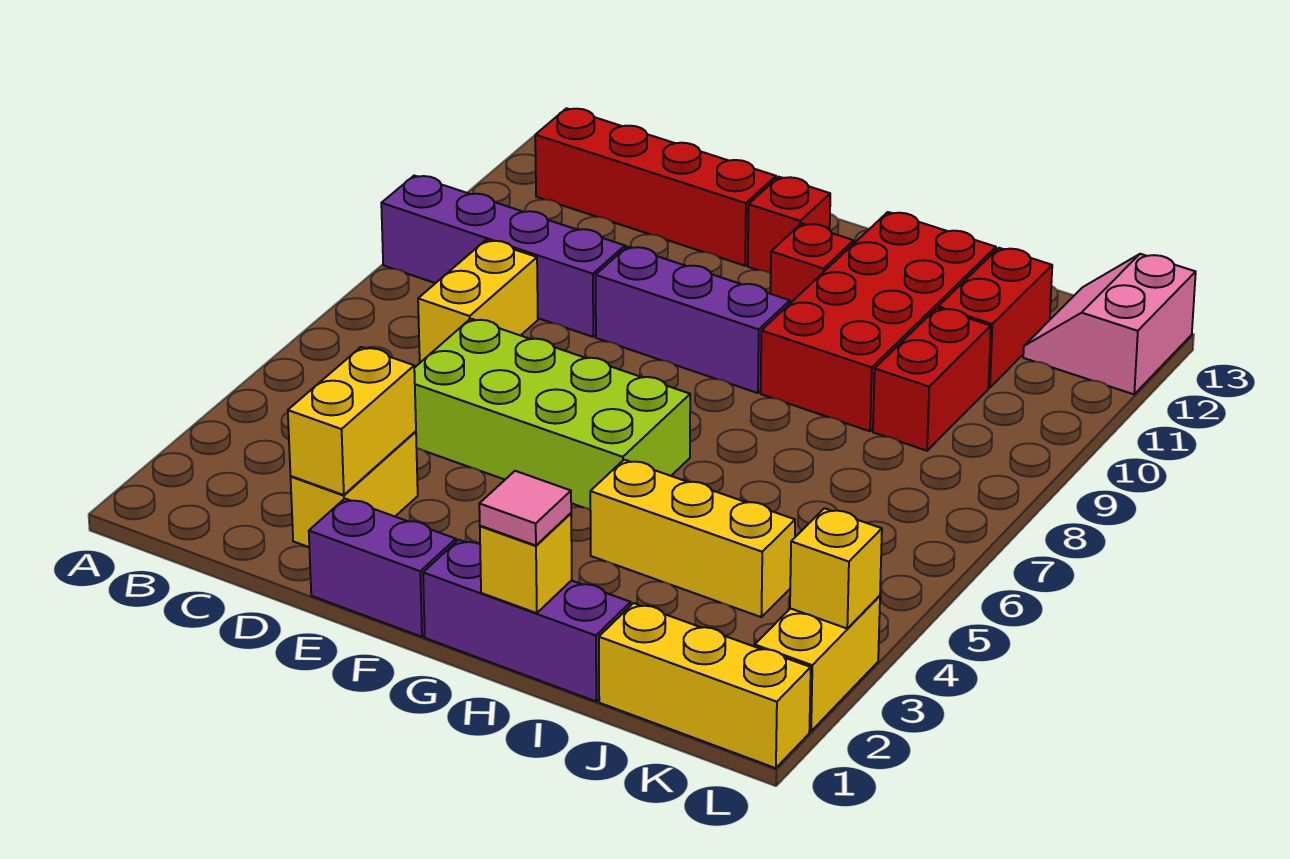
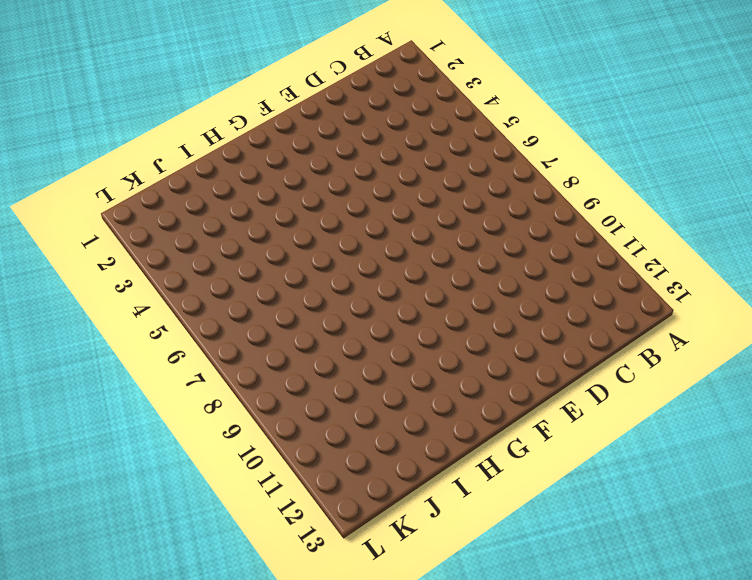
none -> purple brick A9:D9 level 1
none -> red brick B12:E12 level 1
none -> yellow brick C7:C8 level 1

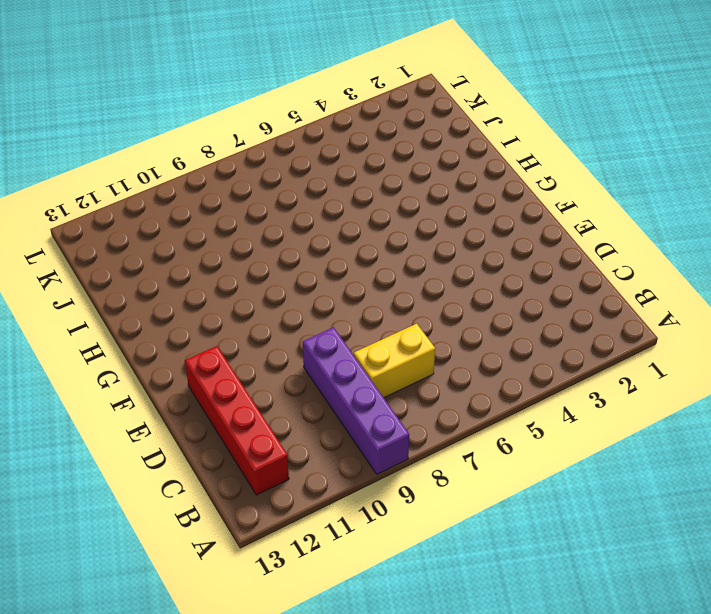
none -> yellow brick D2:D3 level 1
none -> lime brick D5:G6 level 1
none -> purple brick E1:F1 level 1

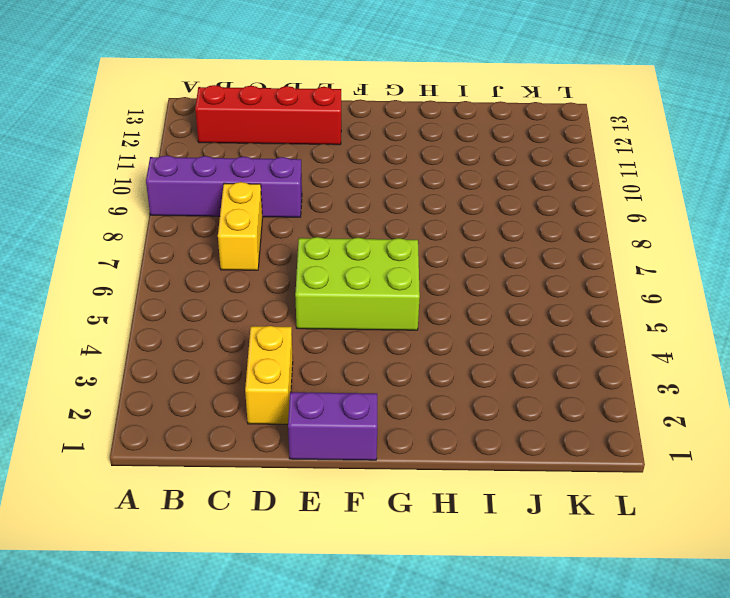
lime brick E5:G6 level 1 -> lime brick D5:G6 level 1
none -> purple brick E9:G9 level 1
none -> red brick F12 level 1
none -> purple brick G1:I1 level 1

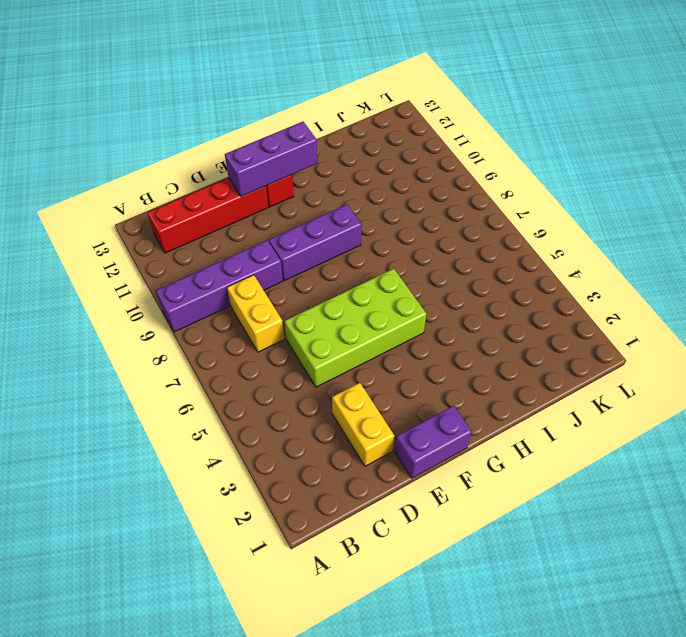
purple brick E12:G12 level 2 -> purple brick G1:I1 level 1
none -> red brick G11 level 1
none -> yellow brick H4:J4 level 1
none -> red brick H9:I12 level 1

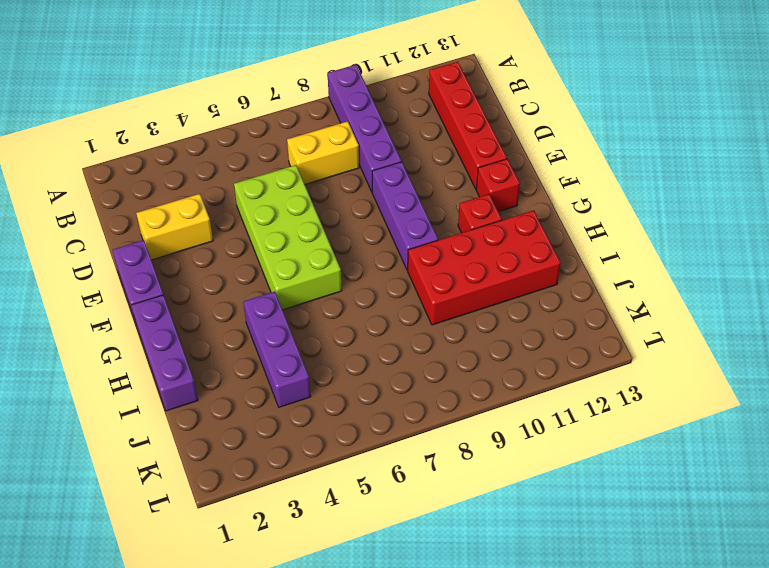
purple brick H4:J4 level 1 -> yellow brick H4:J4 level 1
none -> yellow brick J1:L1 level 1
none -> red brick J9:J10 level 1
none -> red brick J11:J12 level 1

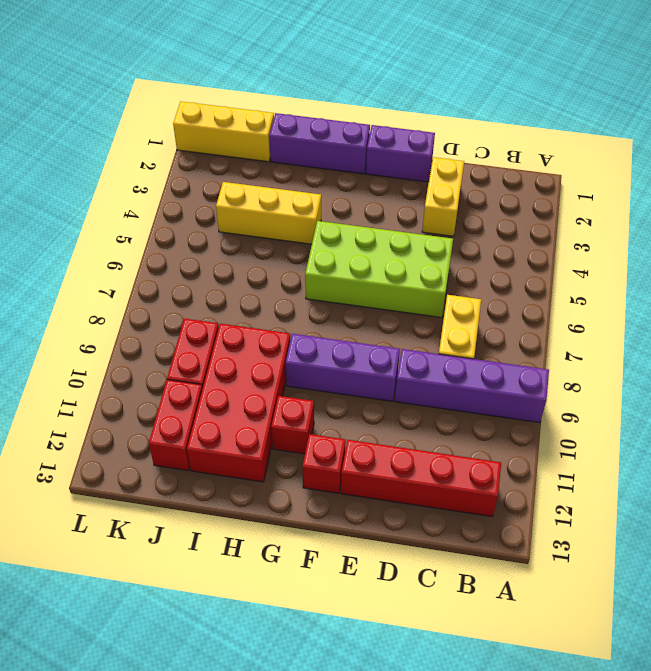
none -> pink slope K12:L13 level 1 top L
none -> yellow brick L2:L3 level 1
none -> yellow brick D2:D3 level 2

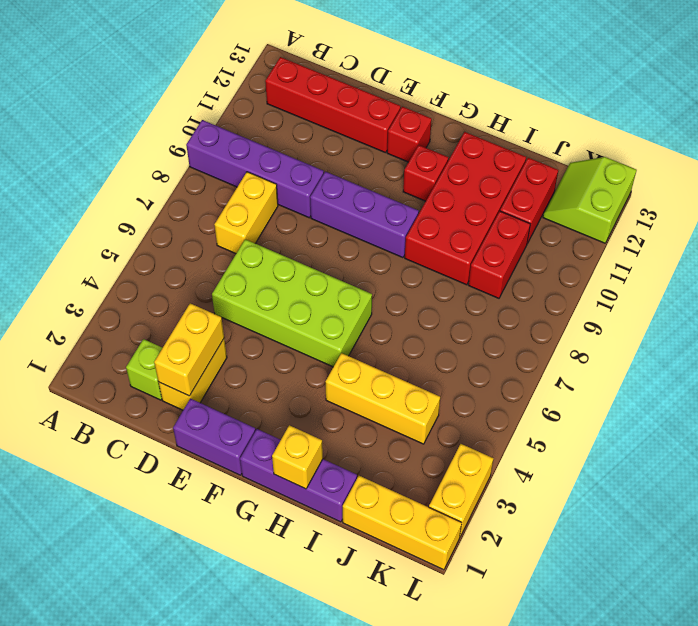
lime brick C2 level 1 -> none
lime slope K12:L13 level 1 top L -> pink slope K12:L13 level 1 top L
none -> yellow brick L3 level 2
none -> pink tile H1 level 3

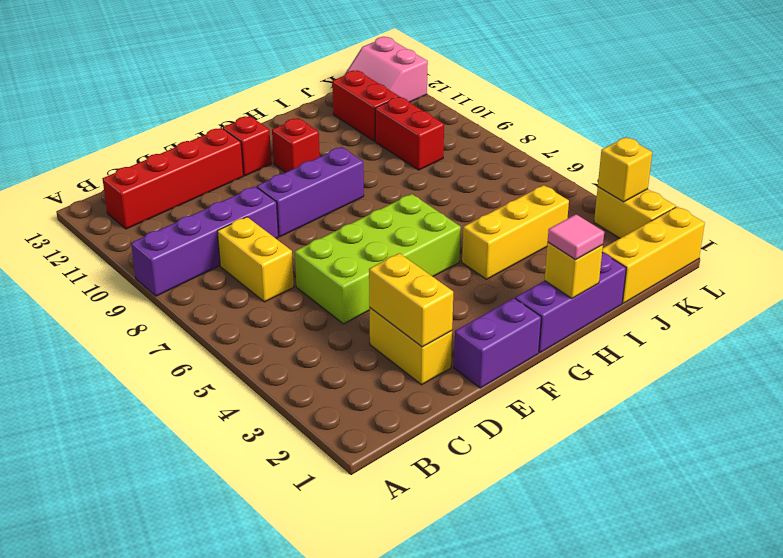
none -> red brick H9:I12 level 1

